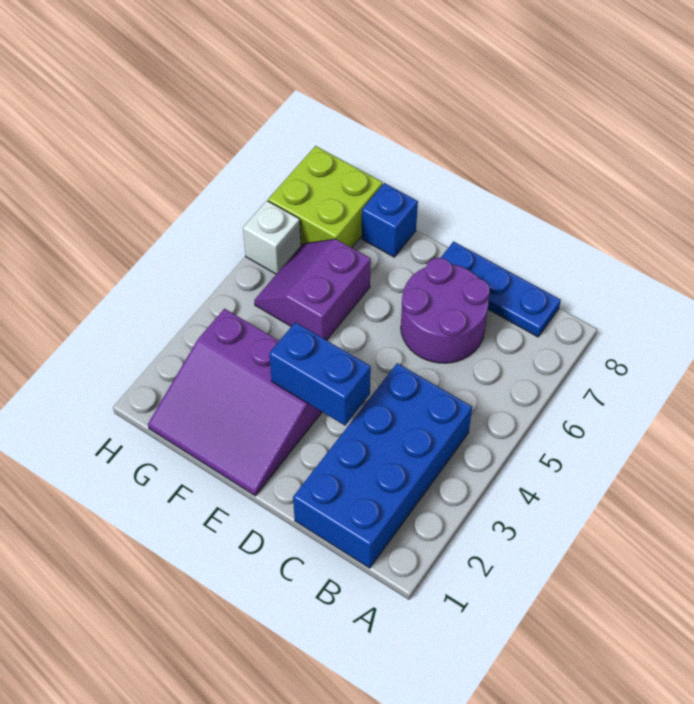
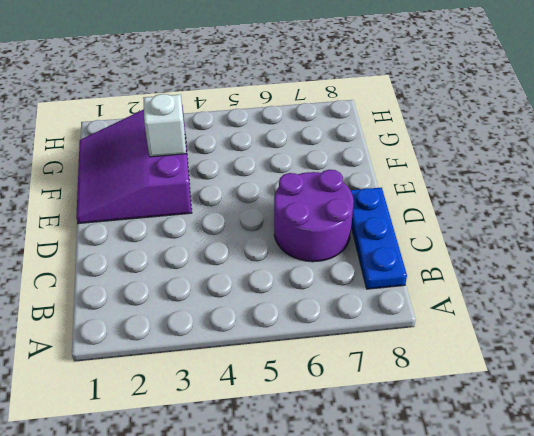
white brick F3 level 2 -> white brick H6 level 1
none -> blue brick B1:C4 level 1
none -> purple slope F5:G6 level 1 top F

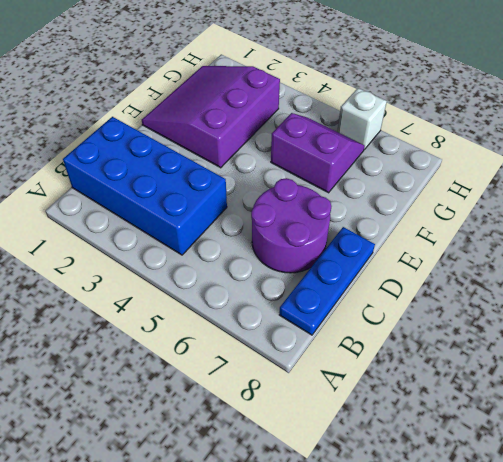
none -> blue brick F8 level 1
none -> lime brick G7:H8 level 1

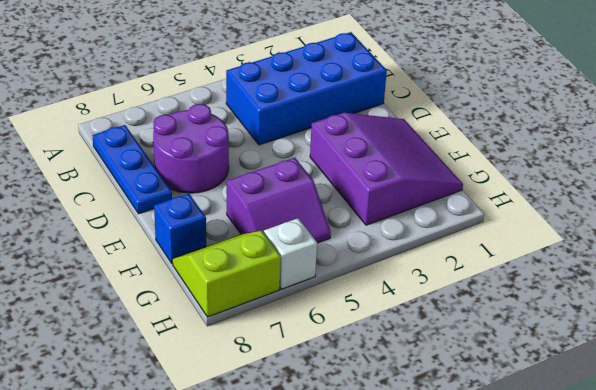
lime slope G7:H8 level 1 top H -> lime brick G7:H8 level 1
none -> blue brick D3:E3 level 2

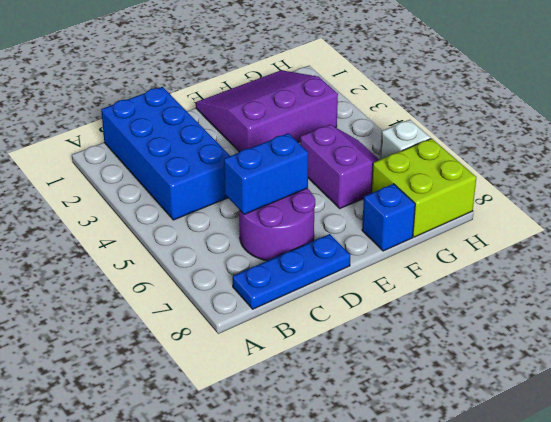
blue brick C6:D6 level 2 -> blue brick D3:E3 level 2

